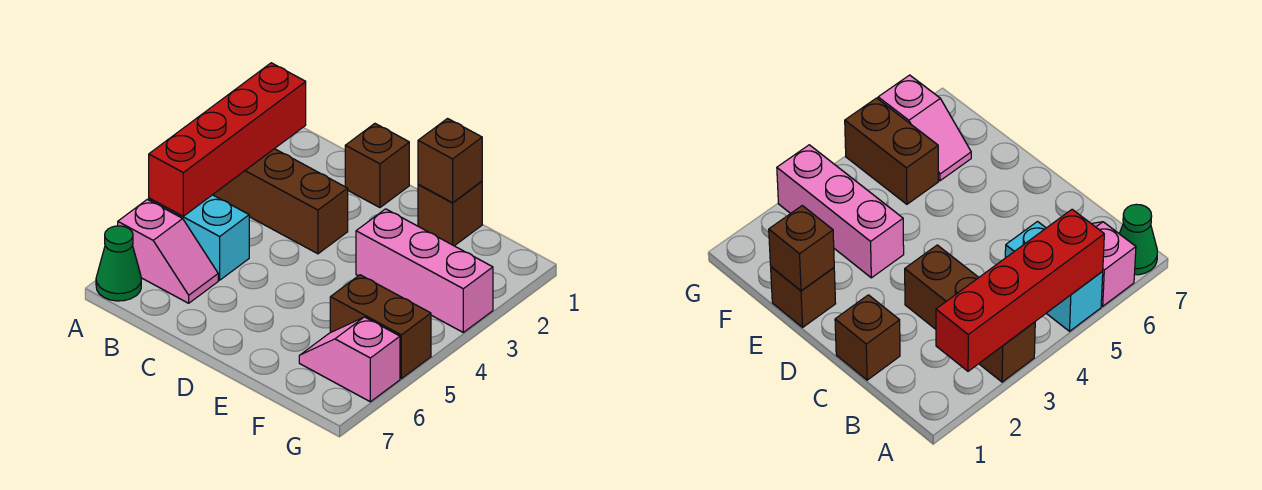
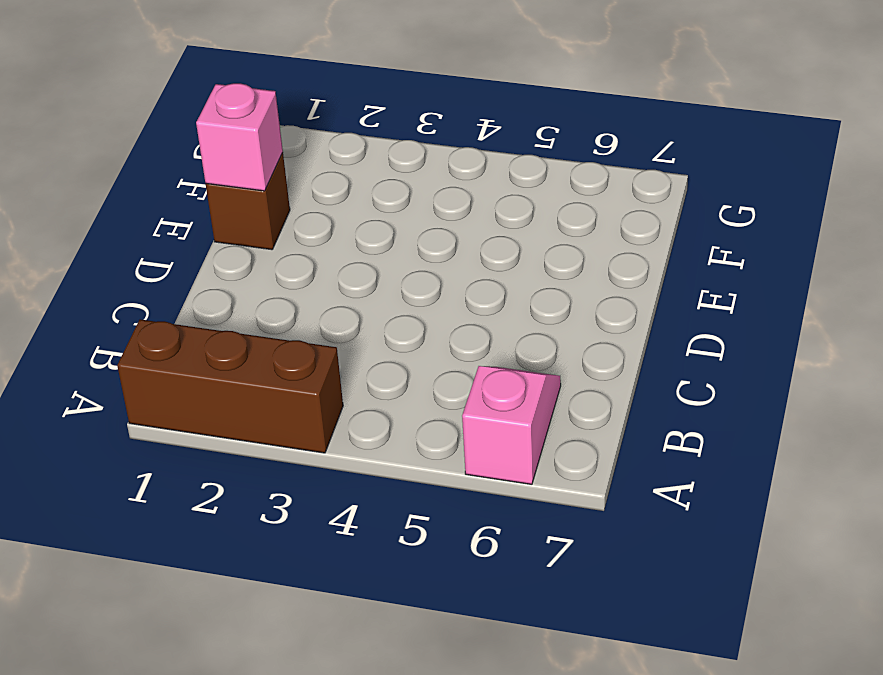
brown brick A1:A3 level 1 -> brown brick A3:C3 level 1
pink brick E1 level 2 -> brown brick E1 level 2
none -> cyan brick A5:B5 level 1
none -> green cone A7 level 1

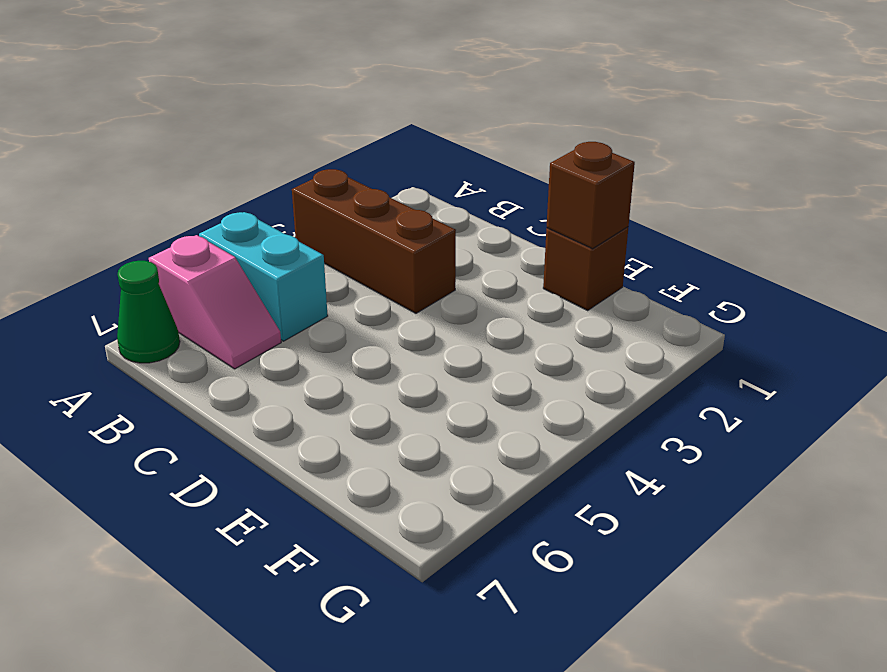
none -> brown brick C1 level 1
none -> pink brick E3:G3 level 1

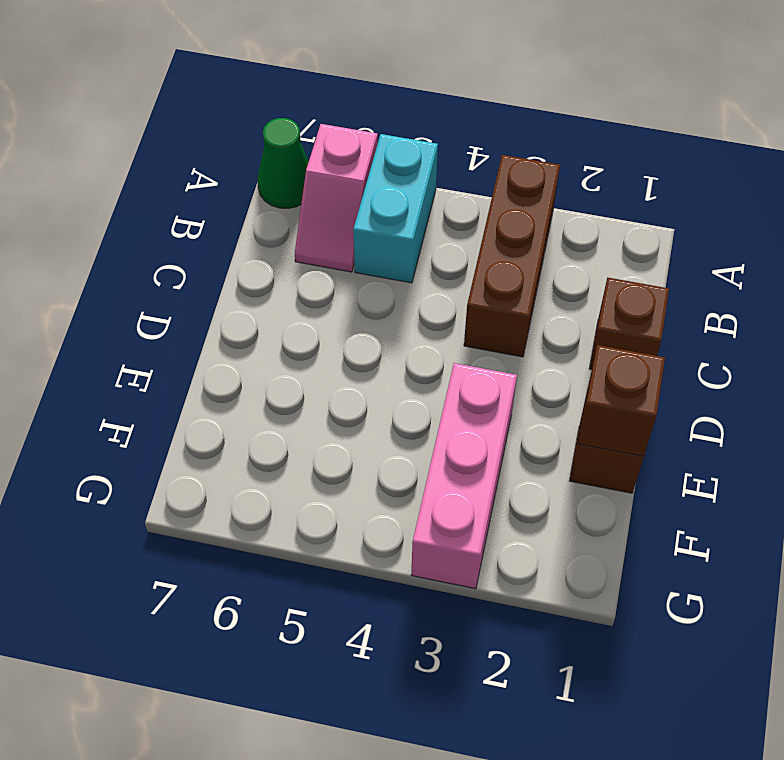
none -> brown brick F5:G5 level 1
none -> pink slope F6:G6 level 1 top G

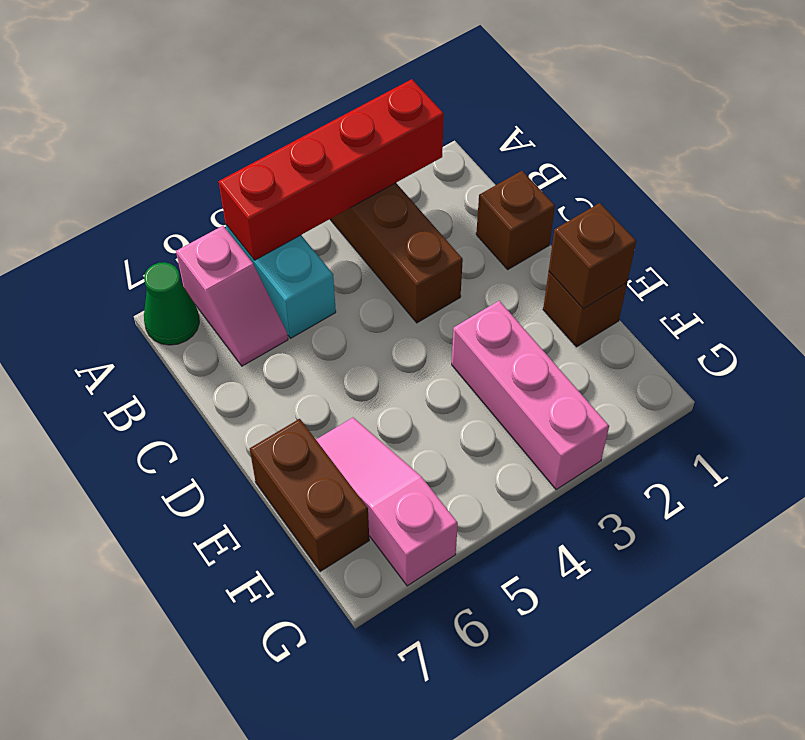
pink slope E6:G6 level 1 top G -> pink slope F6:G6 level 1 top G
brown brick E7:F7 level 1 -> brown brick F5:G5 level 1

